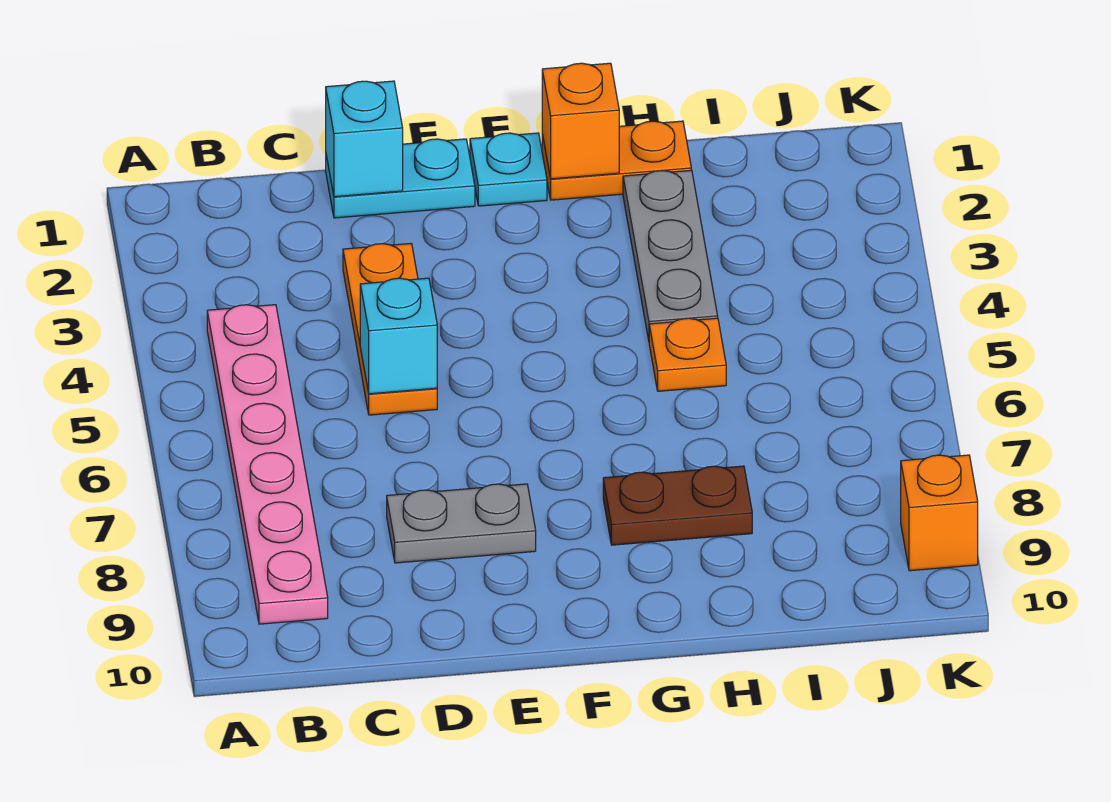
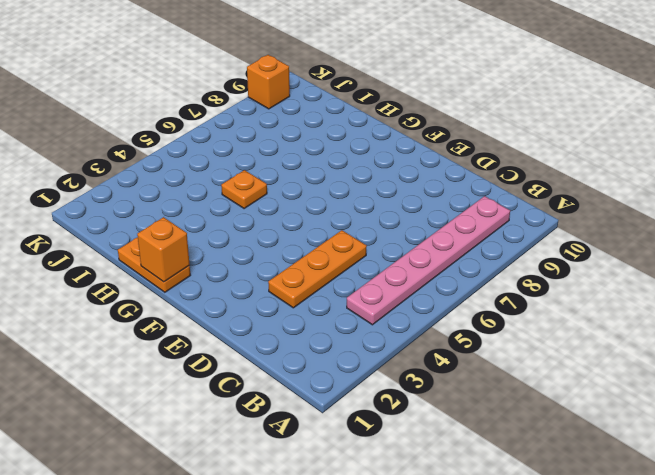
none -> cyan plate D1:E1 level 1
none -> grey plate D8:E8 level 1
none -> cyan plate F1 level 1

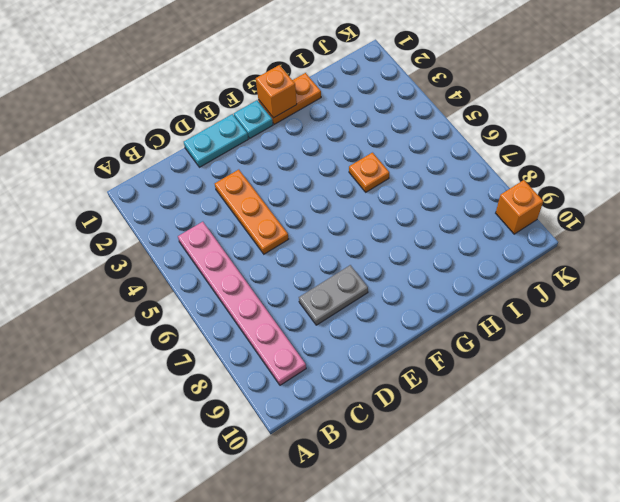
none -> brown plate G8:H8 level 1
none -> grey plate H2:H4 level 1
none -> cyan brick D1 level 2

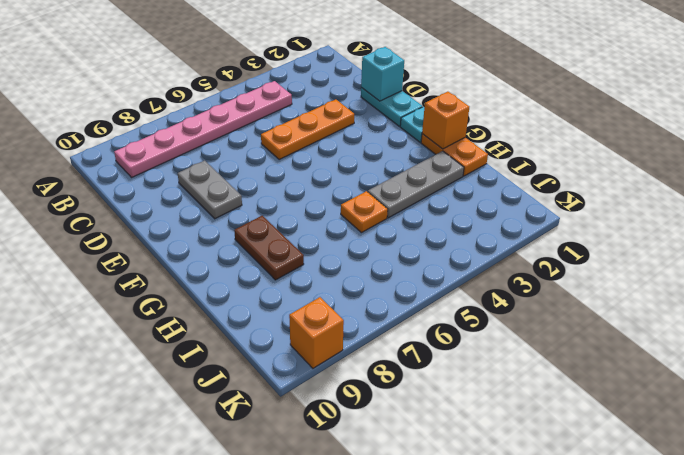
none -> cyan brick D5 level 2

